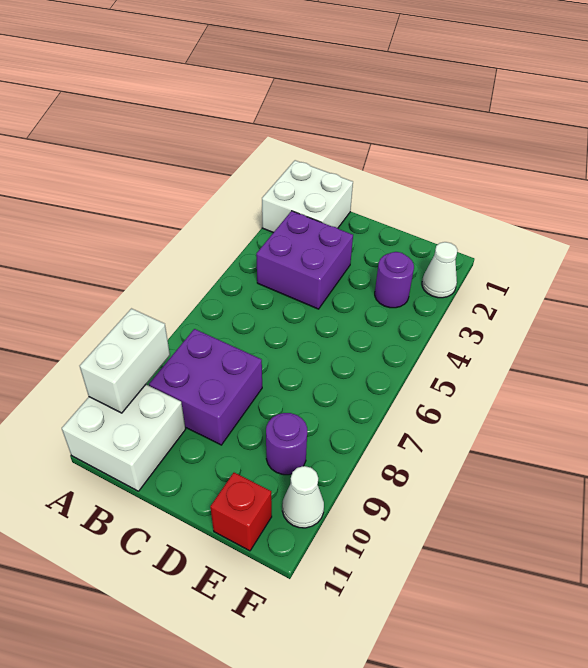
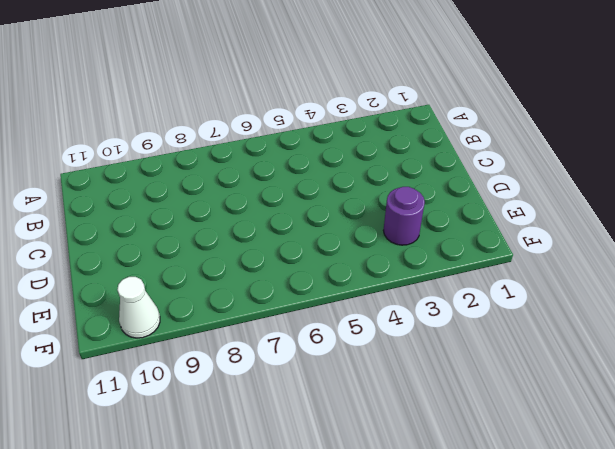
none -> white brick A1:B2 level 1
none -> white brick A10:B11 level 1

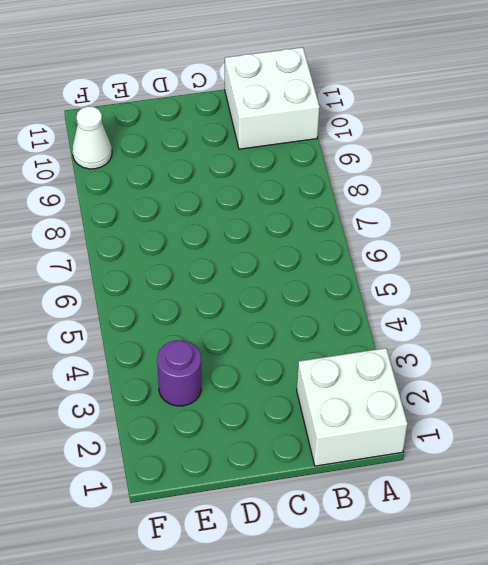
none -> purple brick B3:C4 level 1
none -> purple brick B8:C9 level 1

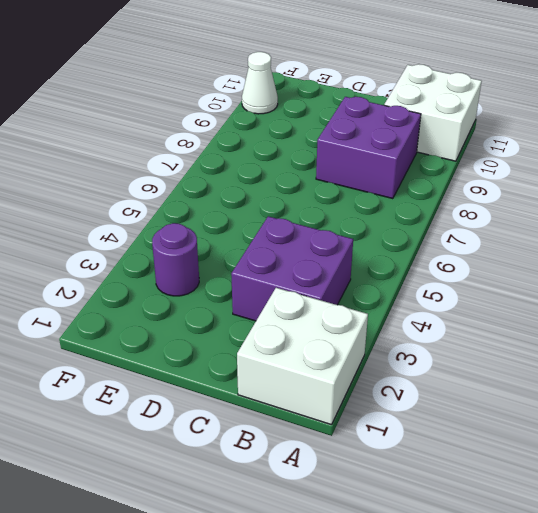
none -> purple round brick E9 level 1
none -> red brick E11 level 1

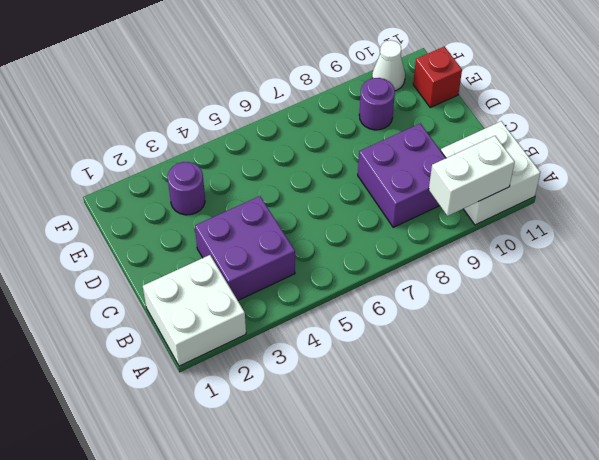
none -> white cone F2 level 1

